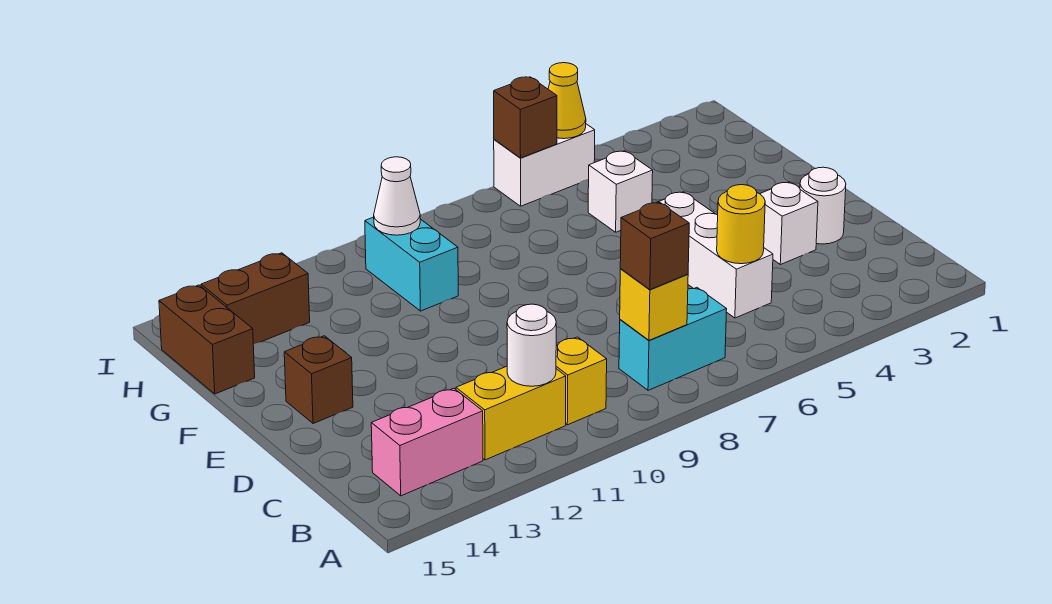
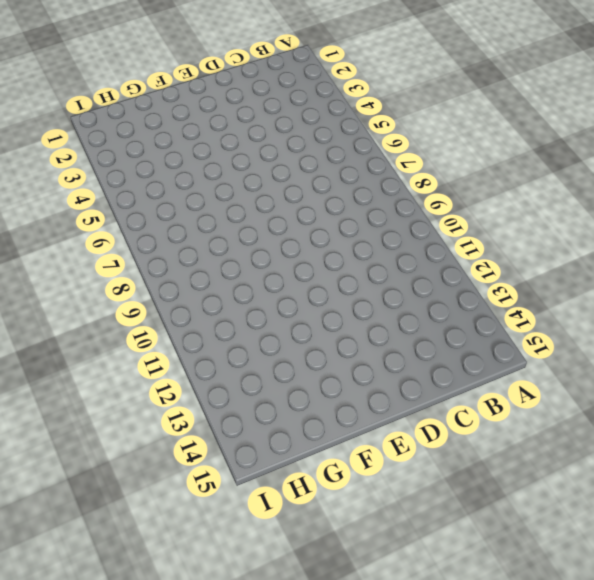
none -> cyan brick B7:B8 level 1
none -> yellow brick B10 level 1
none -> yellow brick B11:B12 level 1

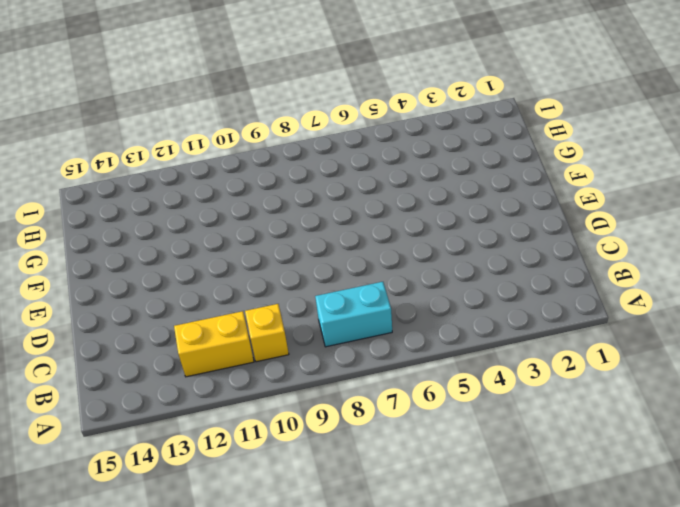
none -> pink brick B13:B14 level 1
none -> white brick C5:E5 level 1
none -> white round brick D2 level 1

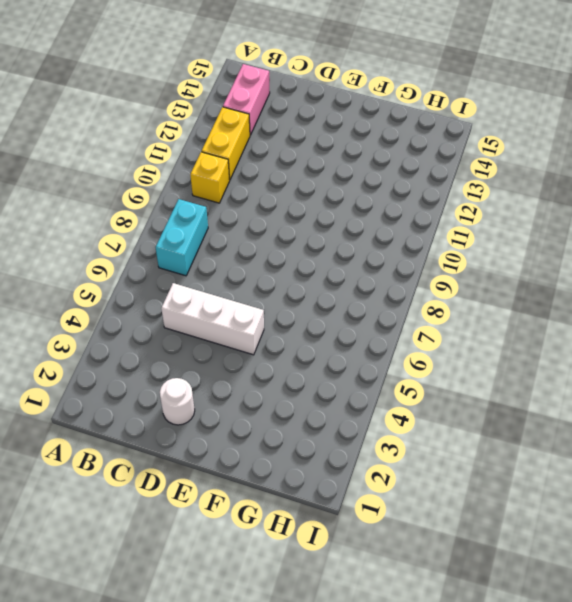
none -> white brick D3 level 1
none -> brown brick E14 level 1
none -> white brick G5 level 1

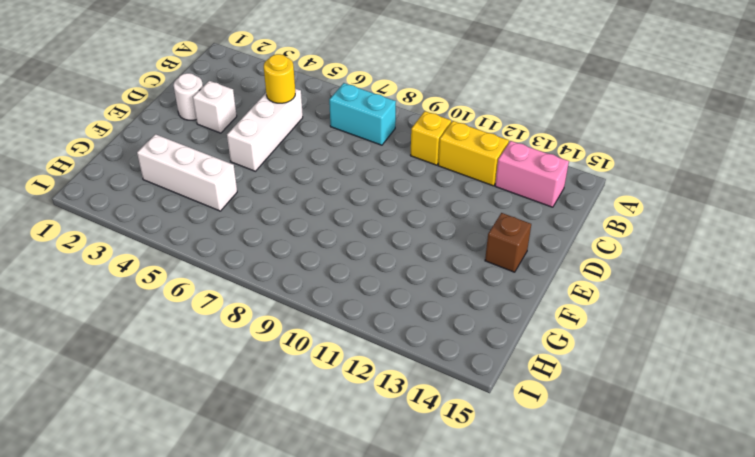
white brick G3:G5 level 1 -> white brick G5 level 1
none -> cyan brick G10:H10 level 1
none -> brown brick G15:H15 level 1
none -> brown brick H13:H14 level 1

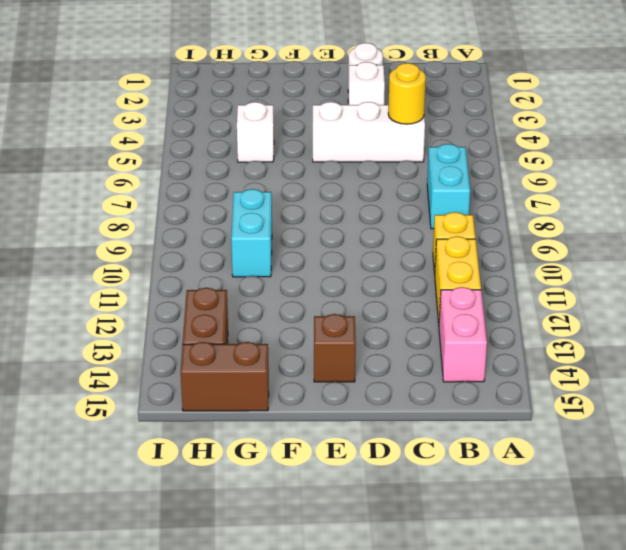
cyan brick G9:G10 level 1 -> cyan brick G10:H10 level 1
none -> white brick I5:I6 level 1
none -> yellow brick B8 level 2
none -> white round brick B11 level 2

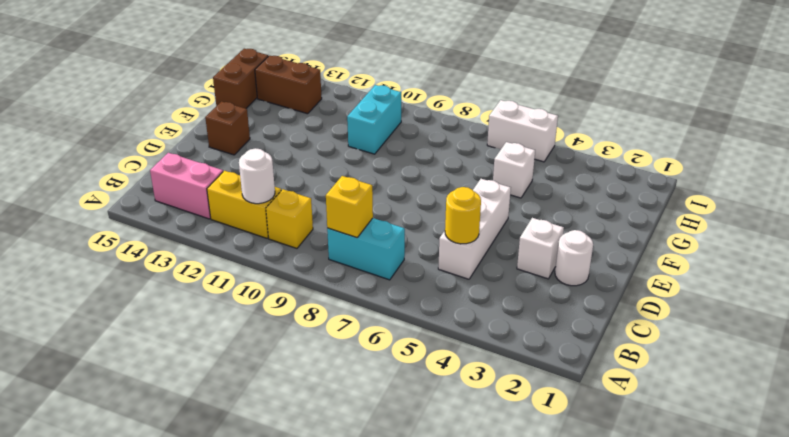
none -> white cone H10 level 2
none -> yellow cone I5 level 2
none -> brown brick I6 level 2

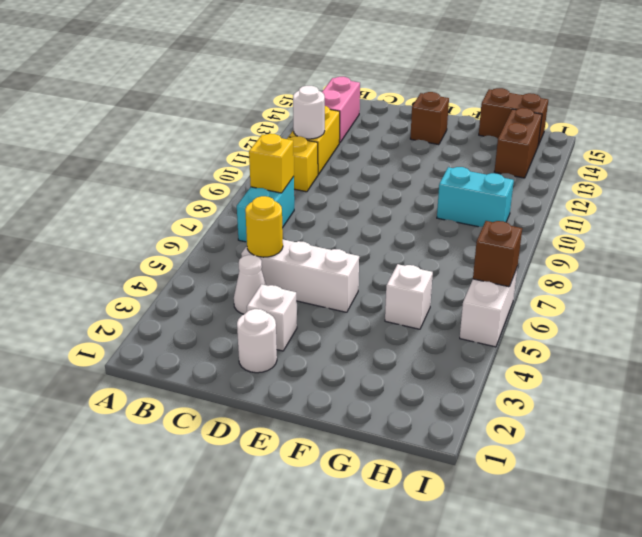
white cone C4 level 1 -> white cone H10 level 2
none -> yellow cone I5 level 2
none -> brown brick B8 level 3

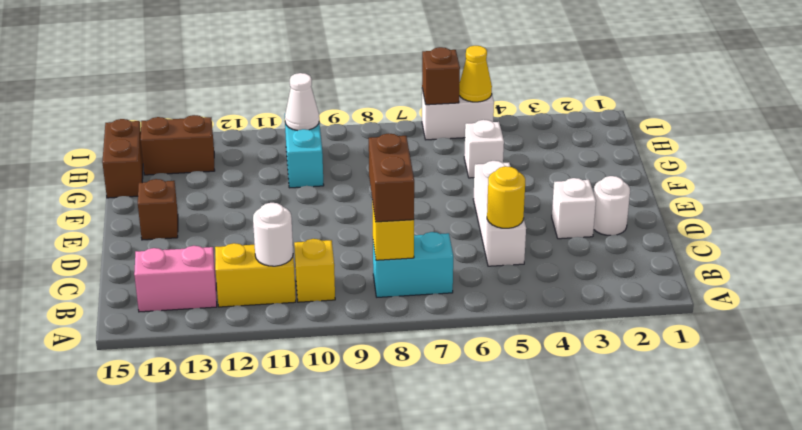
brown brick B8:C8 level 3 -> brown brick B8 level 3

